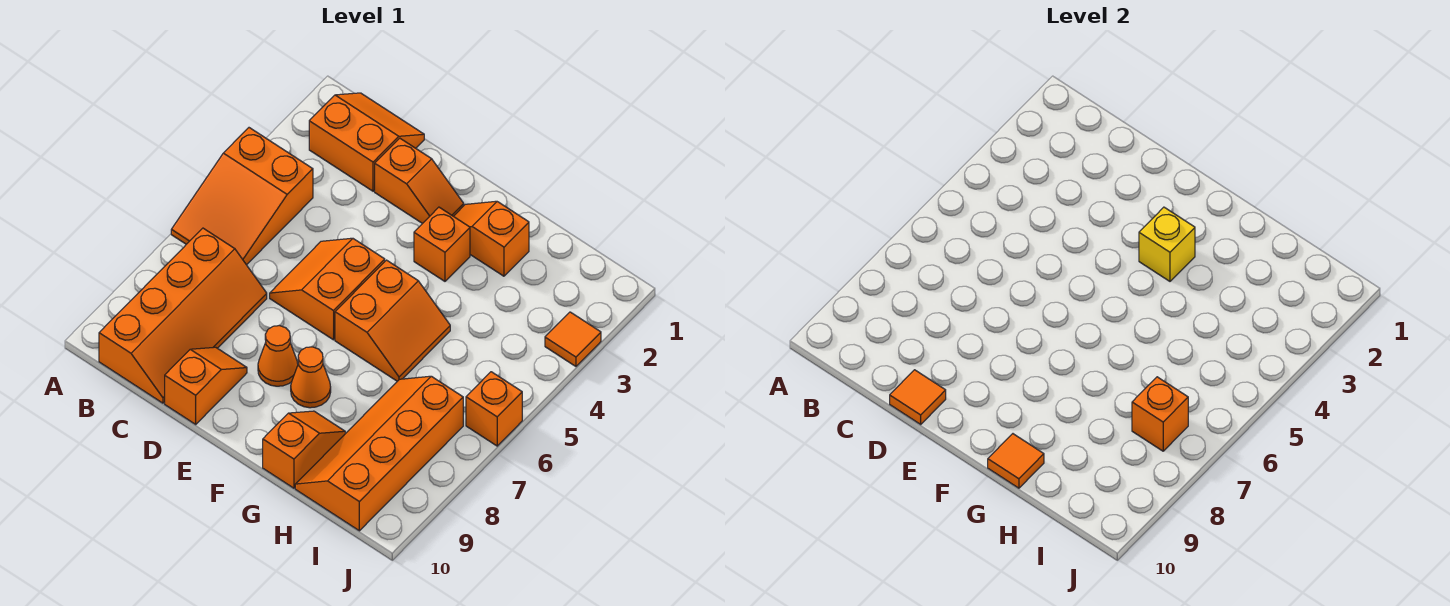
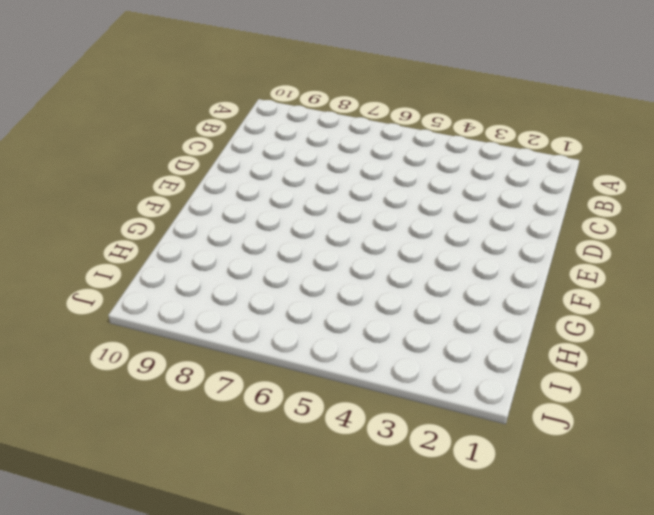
none -> orange slope A4:B6 level 1 top 4
none -> orange slope B1:C2 level 1 top 2
none -> orange slope B7:C10 level 1 top B

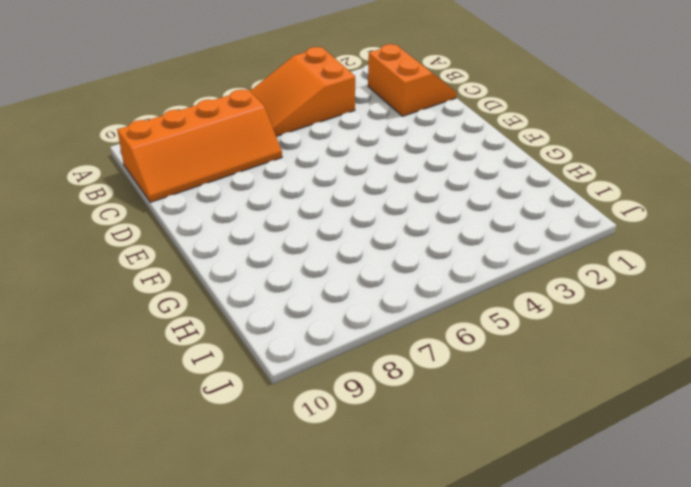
none -> orange slope D2:E2 level 1 top D
none -> orange slope D5:E6 level 1 top E
none -> orange slope D9:D10 level 1 top 10

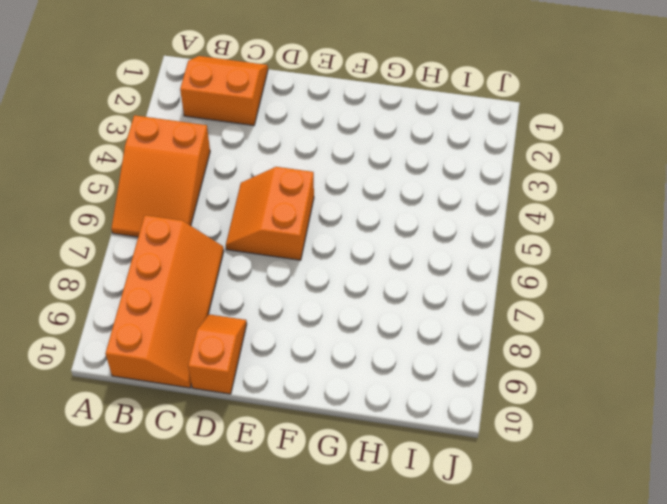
none -> orange slope D2:E2 level 1 top D
none -> orange cone E8 level 1
none -> orange slope F2:G2 level 1 top G

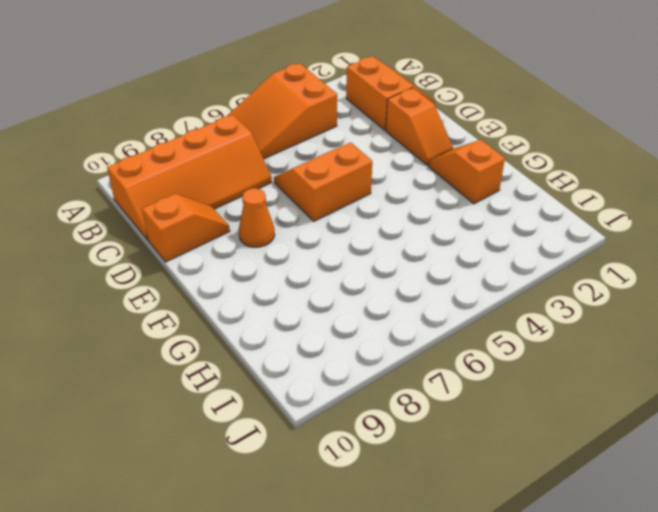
none -> orange brick F3 level 1
none -> orange slope F5:G6 level 1 top F
none -> orange cone F8 level 1

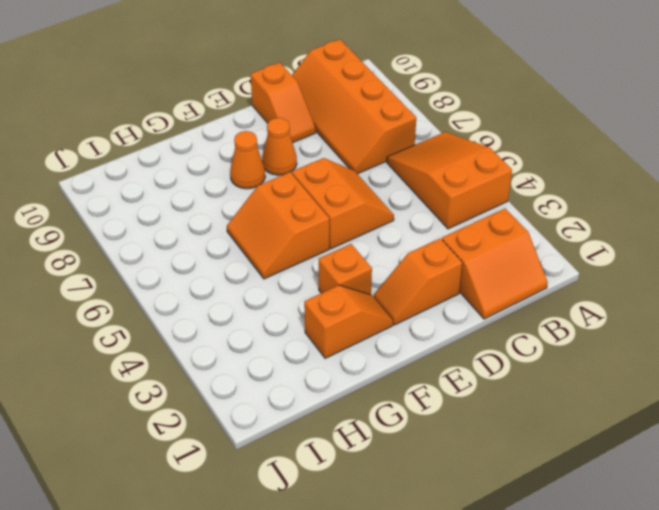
none -> orange slope G9:G10 level 1 top 10
none -> orange slope H7:I10 level 1 top I
none -> orange tile J3 level 1

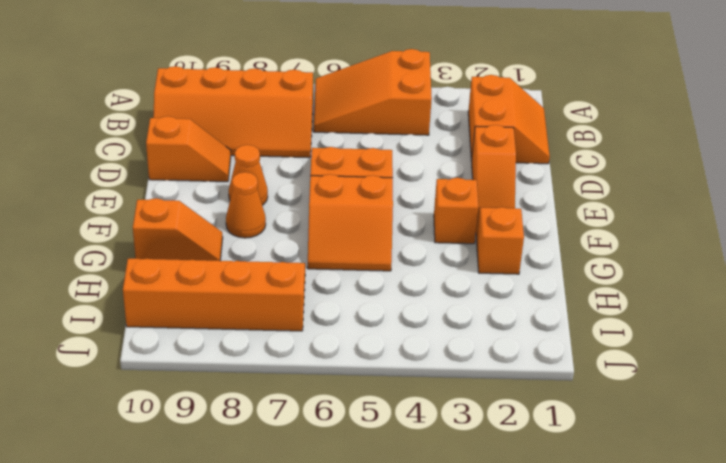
none -> orange tile J3 level 1
none -> orange brick J6 level 1
none -> orange tile D10 level 2

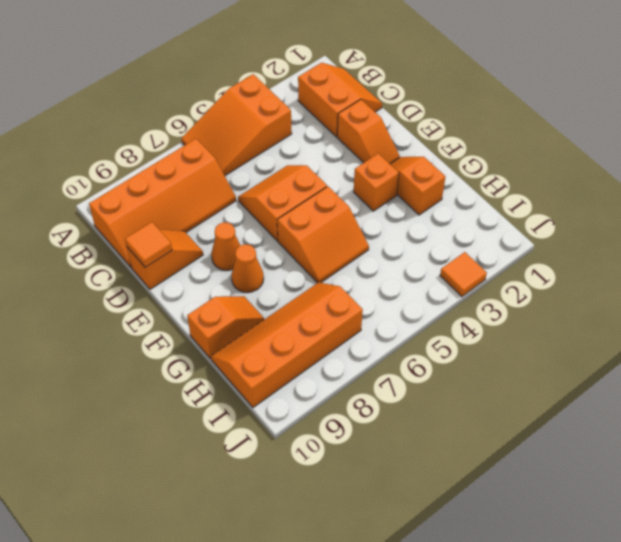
none -> orange brick J6 level 1
none -> yellow brick F3 level 2
none -> orange tile G10 level 2

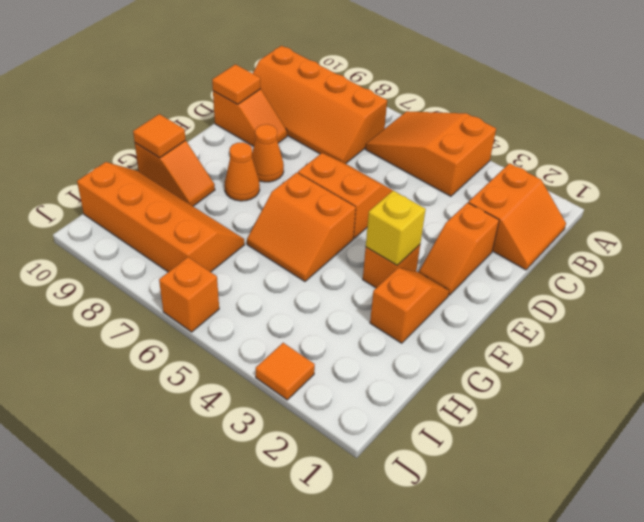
none -> orange brick I7 level 2

